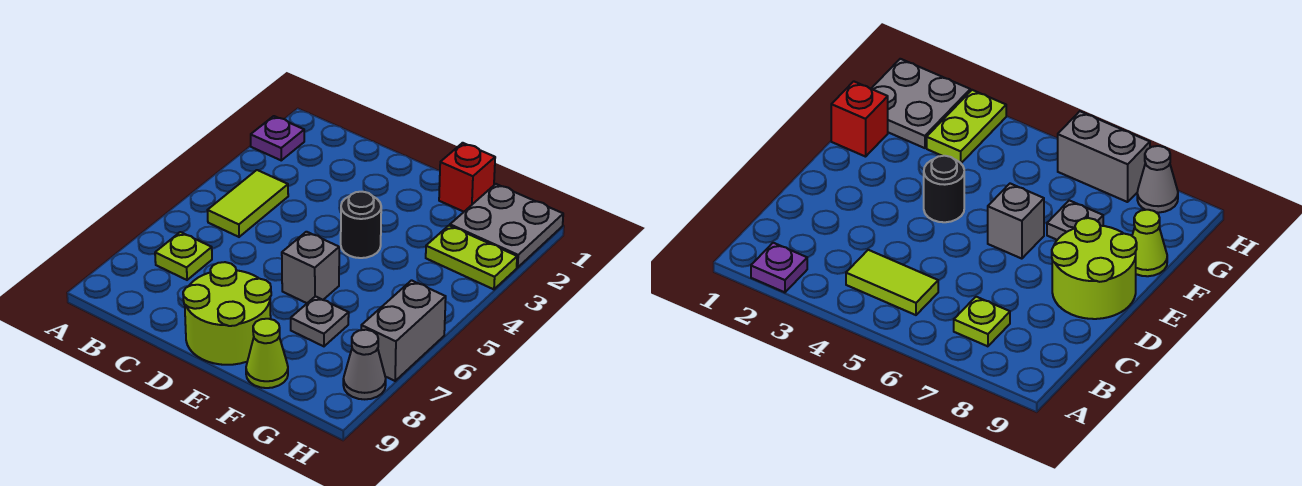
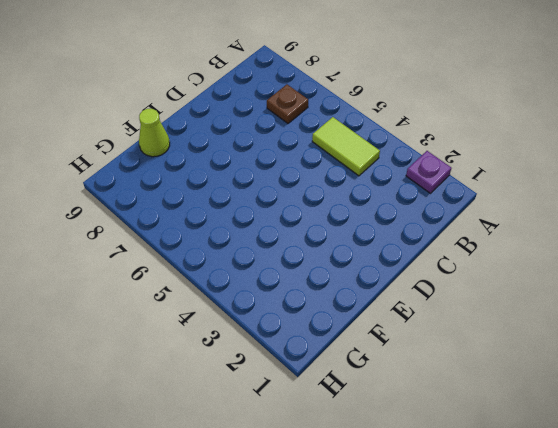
brown plate B7 level 1 -> lime plate B7 level 1
none -> lime round brick D8:E9 level 1
none -> black round brick E4 level 1
none -> grey brick E6 level 1

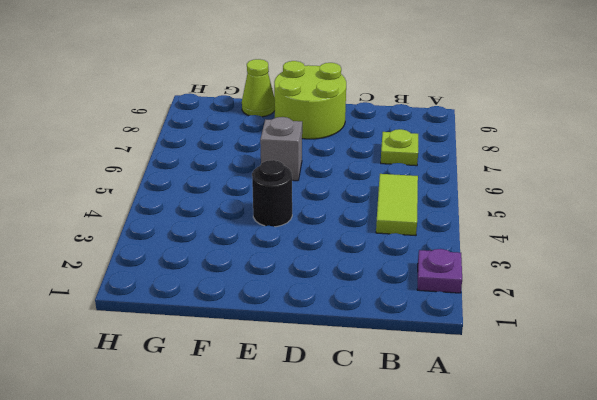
none -> red brick F1 level 1
none -> grey plate F7 level 1
none -> grey plate G1:H2 level 1

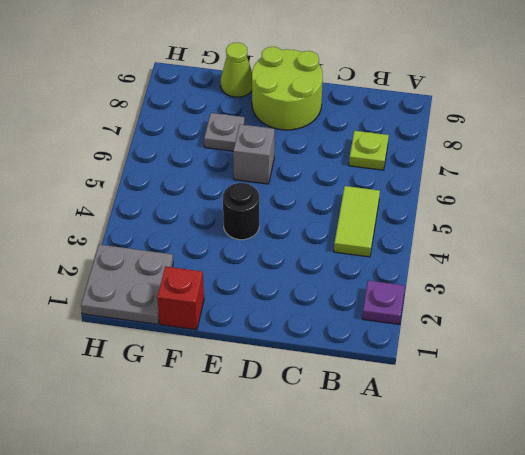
none -> lime plate G3:H3 level 1
none -> grey brick H6:H7 level 1
none -> grey cone H8 level 1

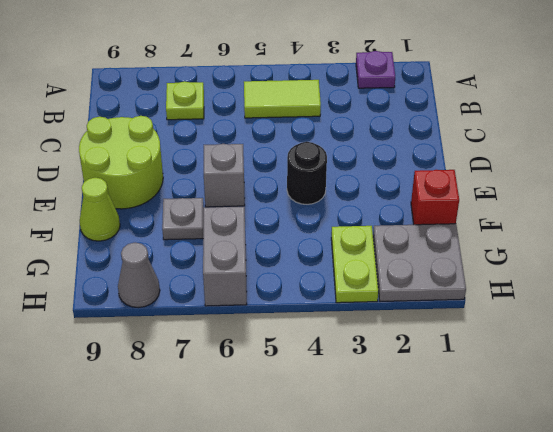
grey brick G6:H6 level 1 -> grey brick H6:H7 level 1

